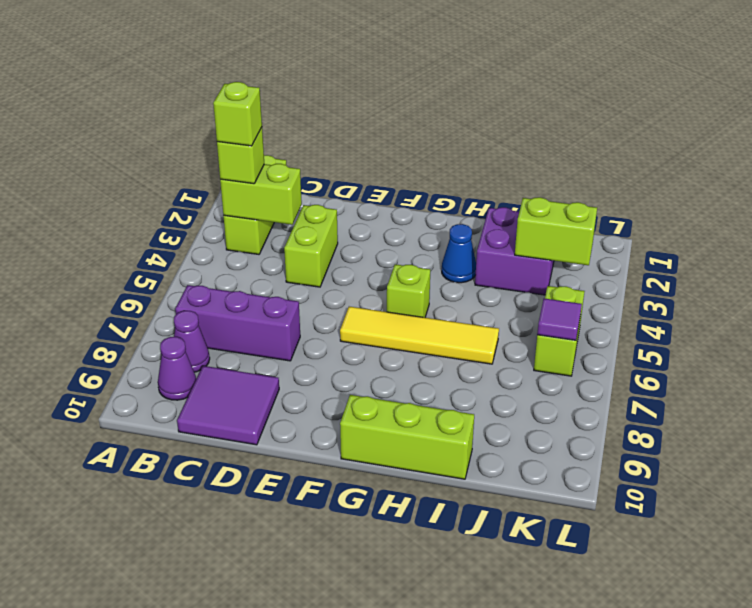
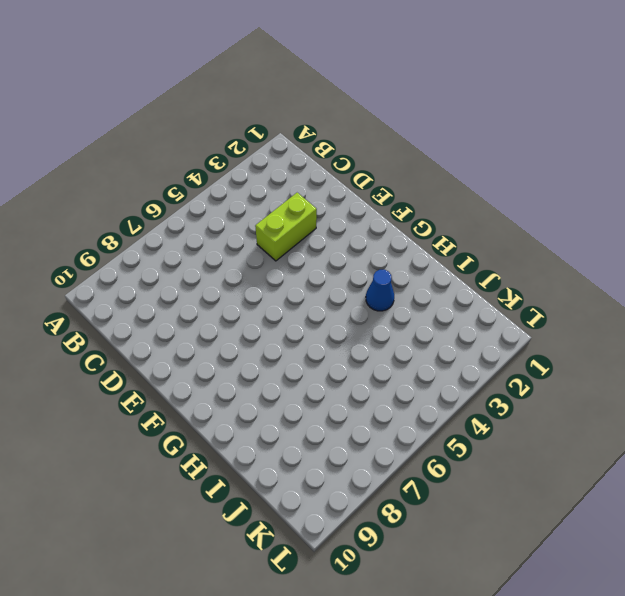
none -> lime brick B1:B3 level 1
none -> purple brick B7:D7 level 1
none -> purple cone B8 level 1

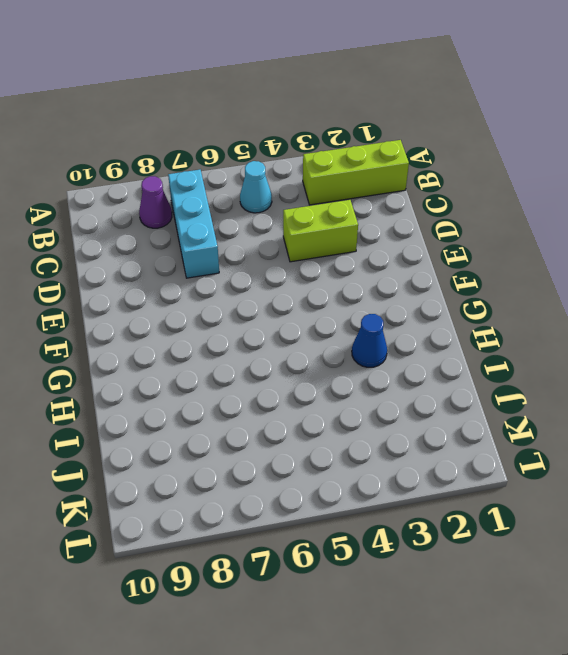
cyan cone B5 level 1 -> none
cyan brick B7:D7 level 1 -> purple brick B7:D7 level 1
none -> purple cone B9 level 1
none -> purple tile C9:D10 level 1
none -> yellow tile F6:I6 level 1

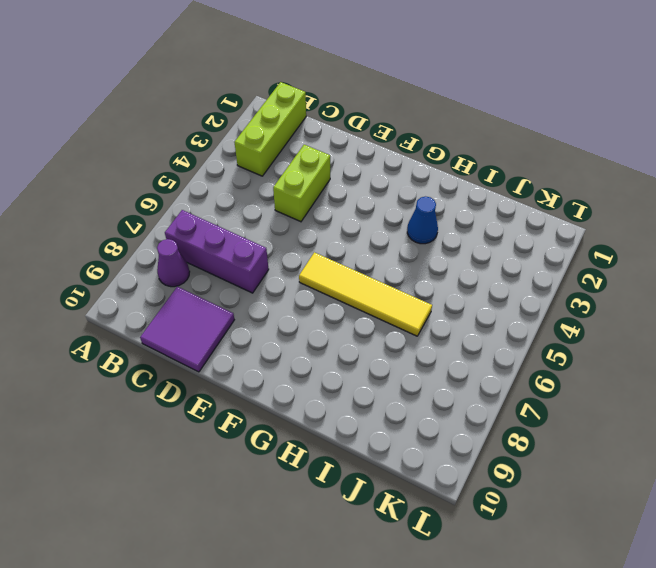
none -> purple cone B9 level 1
none -> lime brick G5 level 1
none -> lime brick G10:I10 level 1

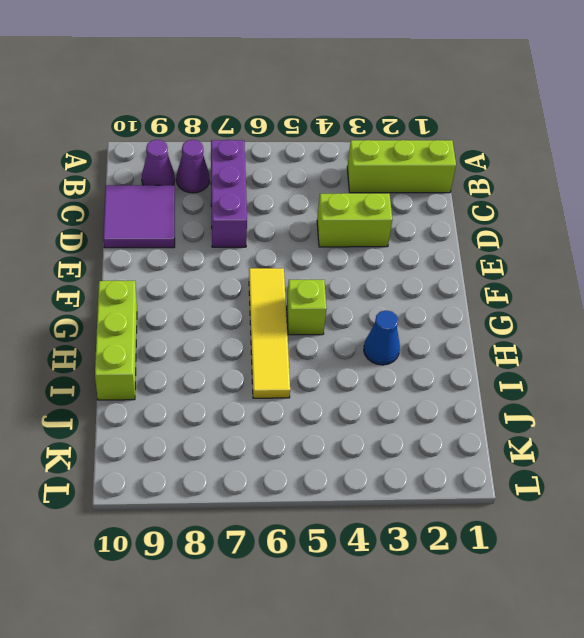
none -> purple brick I2:J3 level 1
none -> lime brick K5:K6 level 1
none -> lime brick B3:C3 level 2

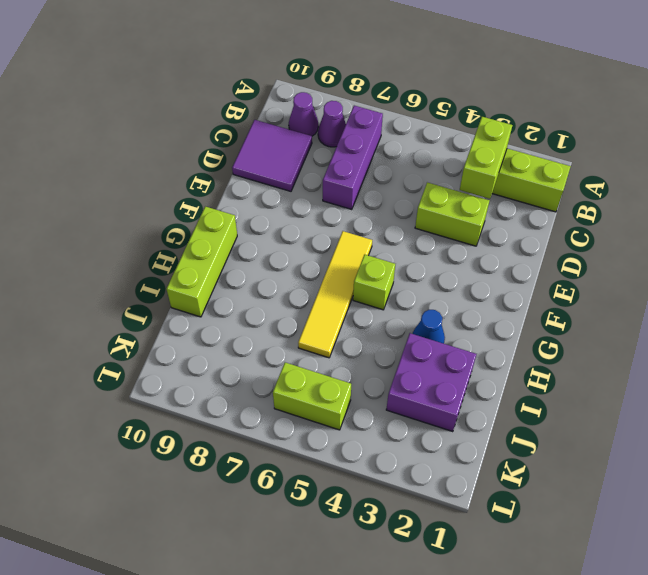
none -> lime brick J3:K3 level 2
none -> purple tile K6 level 2
none -> lime brick B3 level 3

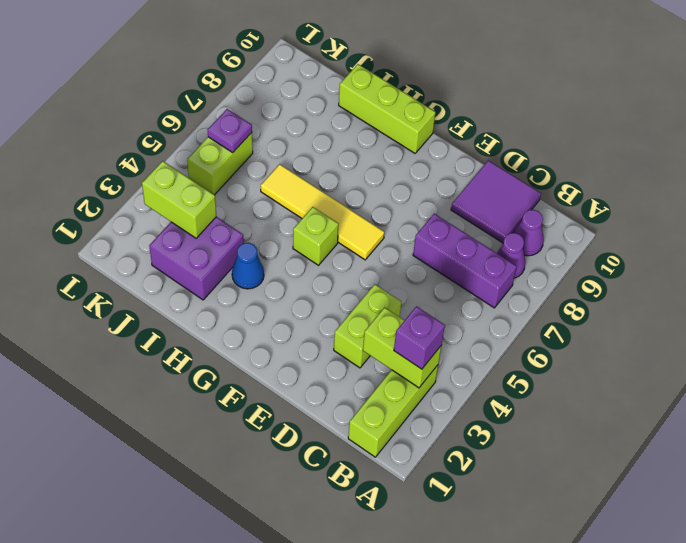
purple brick B3 level 3 -> lime brick B3 level 3
purple plate K6 level 2 -> purple tile K6 level 2
none -> lime brick B3 level 4

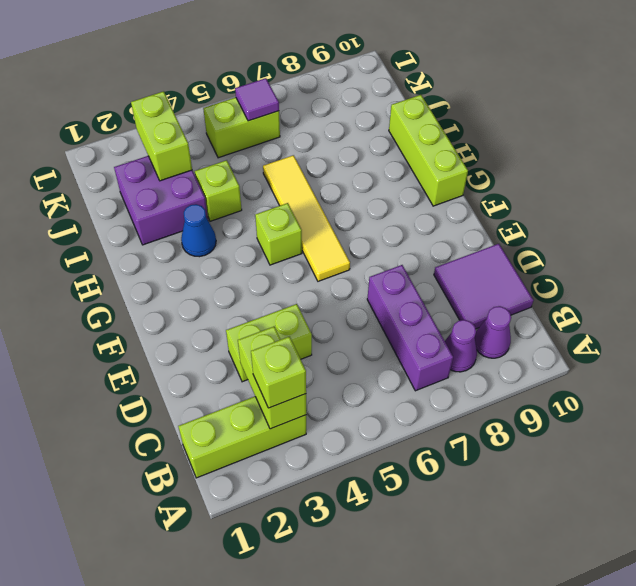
lime brick I4 level 1 -> lime brick B3 level 4

